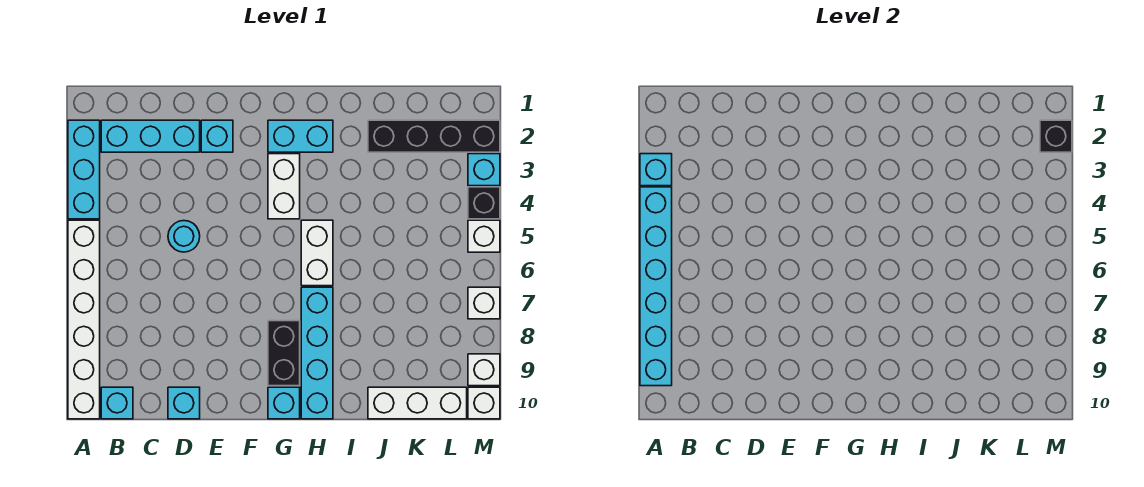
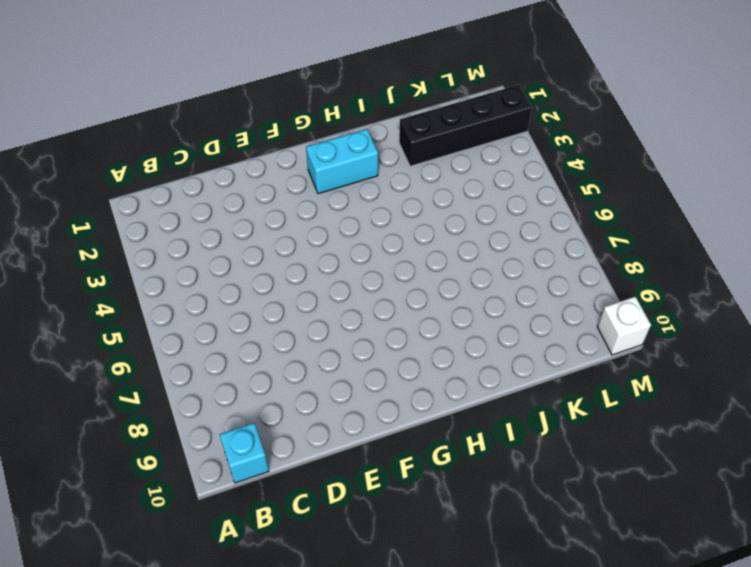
none -> cyan brick A2:A4 level 1
none -> white brick A5:A10 level 1
none -> cyan brick B2:D2 level 1

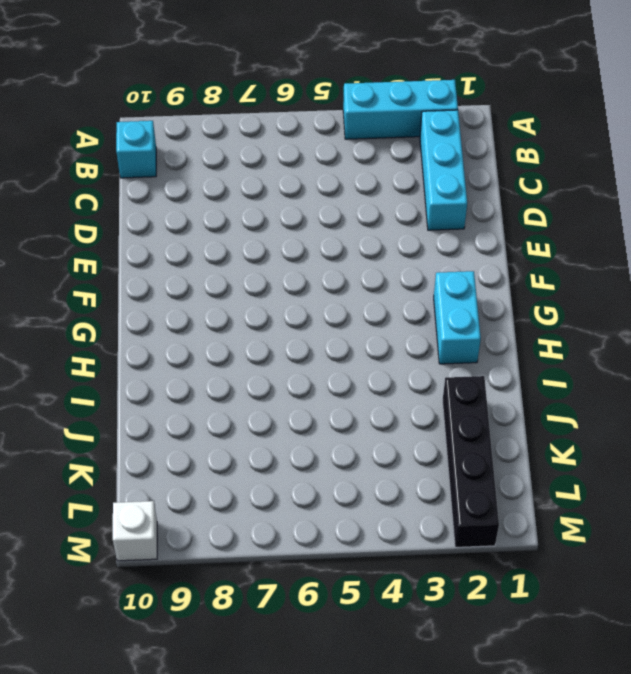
none -> white brick A5:A10 level 1
none -> cyan round brick D5 level 1
none -> cyan brick D10 level 1

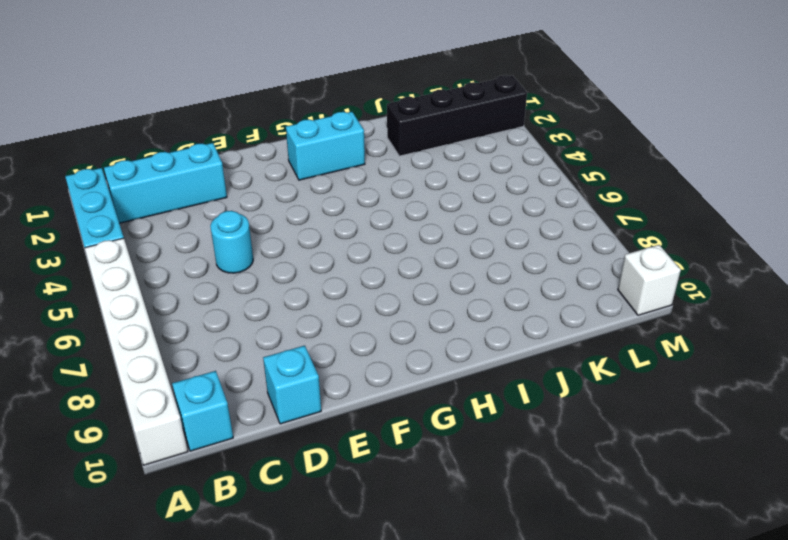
none -> cyan brick E2 level 1
none -> white brick G3:G4 level 1
none -> black brick G8:G9 level 1

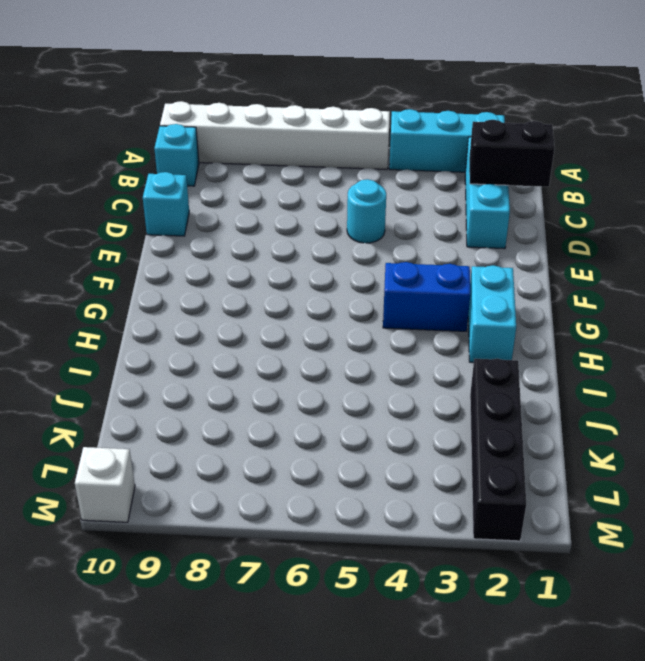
black brick C1:C2 level 2 -> black brick G8:G9 level 1
blue brick G3:G4 level 1 -> white brick G3:G4 level 1
none -> cyan brick E2 level 1
none -> cyan brick G10 level 1
none -> white brick H5:H6 level 1

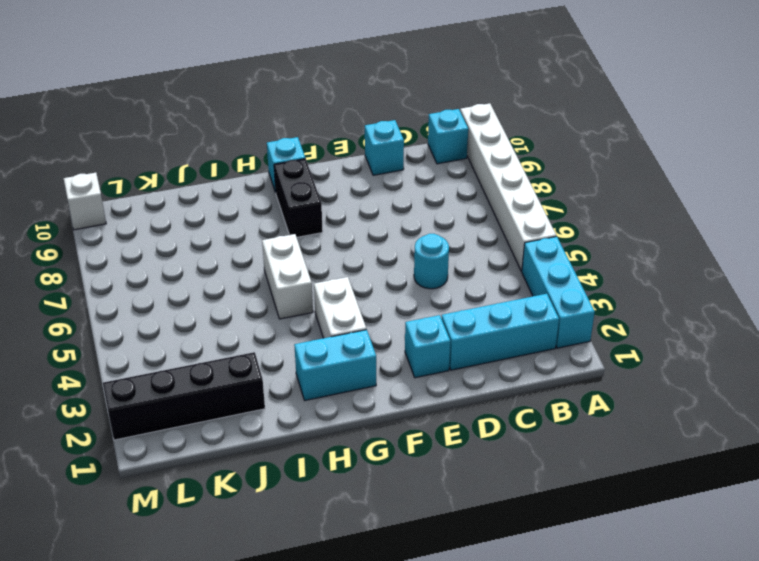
none -> cyan brick H7:H10 level 1
none -> white brick J10:L10 level 1
none -> cyan brick M3 level 1

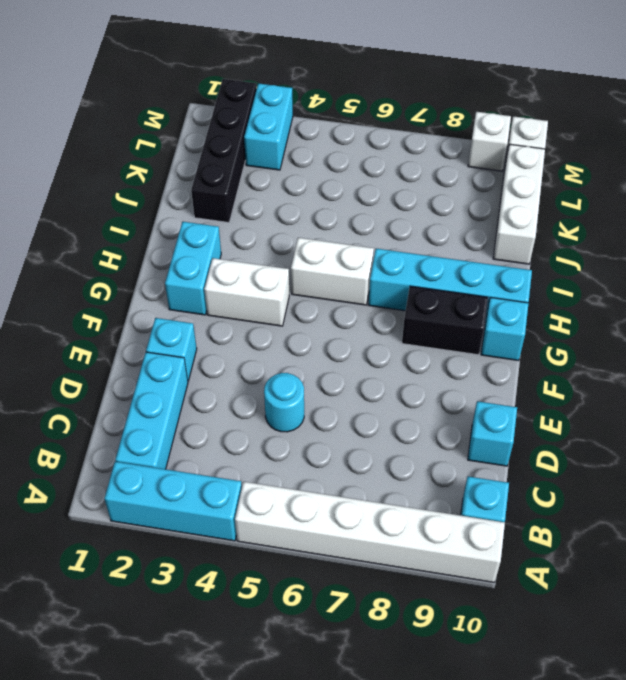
cyan brick L3:M3 level 1 -> cyan brick M3 level 1
none -> black brick M4 level 1
none -> white brick M5 level 1
none -> white brick M7 level 1

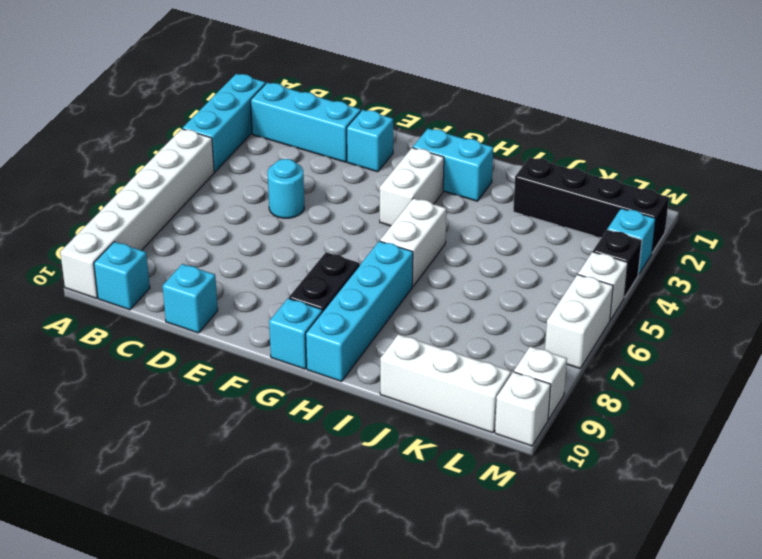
white brick M6:M7 level 1 -> white brick M7 level 1
none -> cyan brick A3 level 2
none -> cyan brick A4:A9 level 2
none -> black brick M2 level 2

